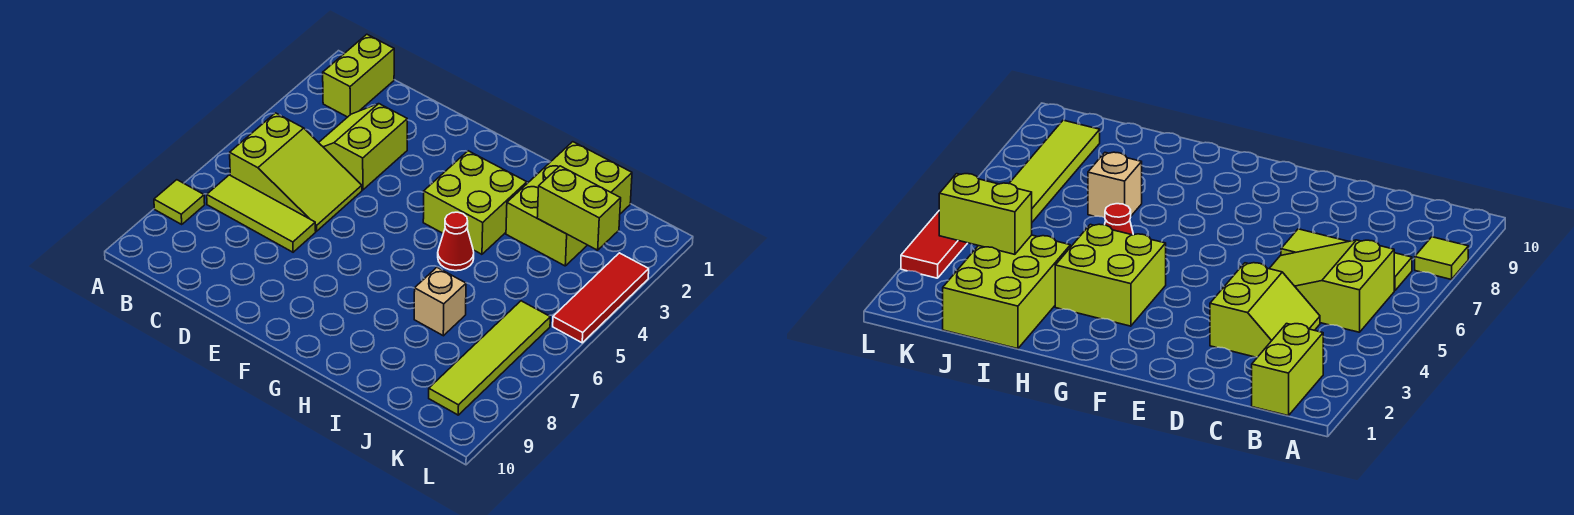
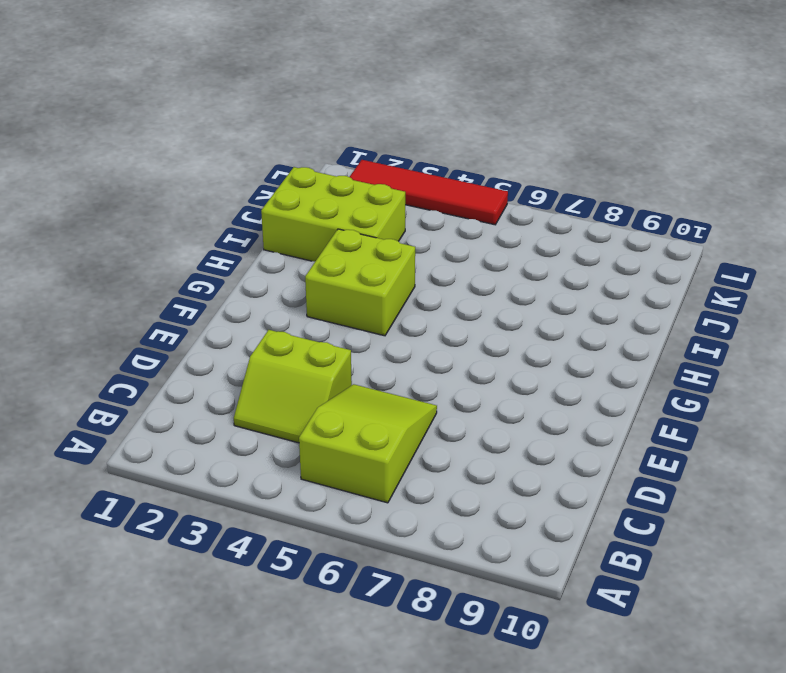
red tile L2:L5 level 1 -> red tile L3:L5 level 1
none -> lime tile A8 level 1
none -> lime brick B1:B2 level 1
none -> lime tile B7:D7 level 1

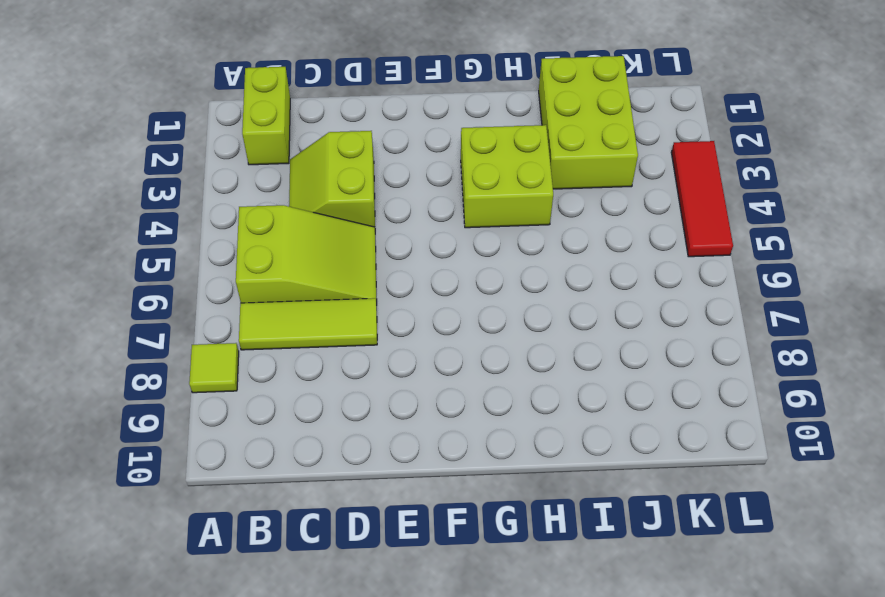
none -> red cone H5 level 1
none -> tan brick I7 level 1
none -> lime tile K6:K9 level 1

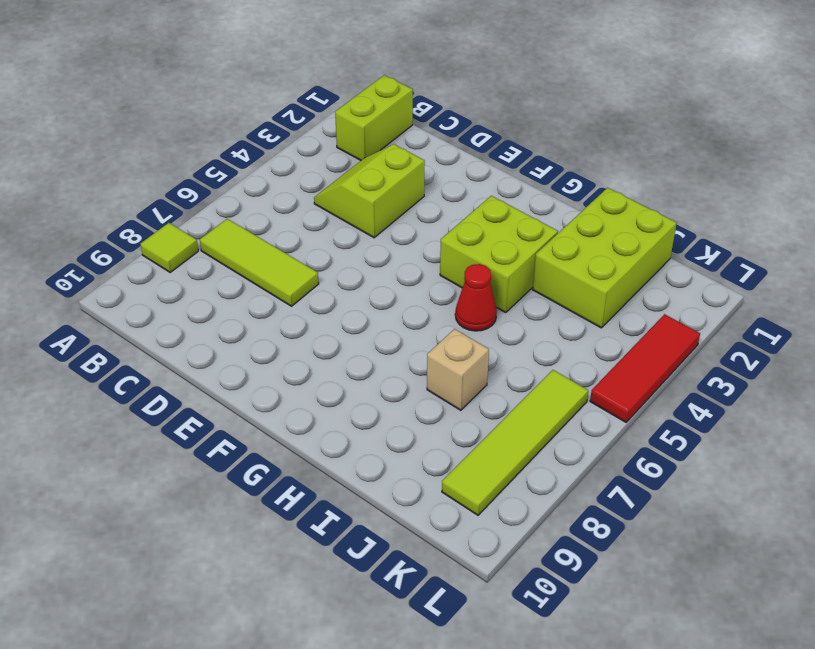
none -> lime slope B5:D6 level 1 top B
none -> lime brick J3:K3 level 2

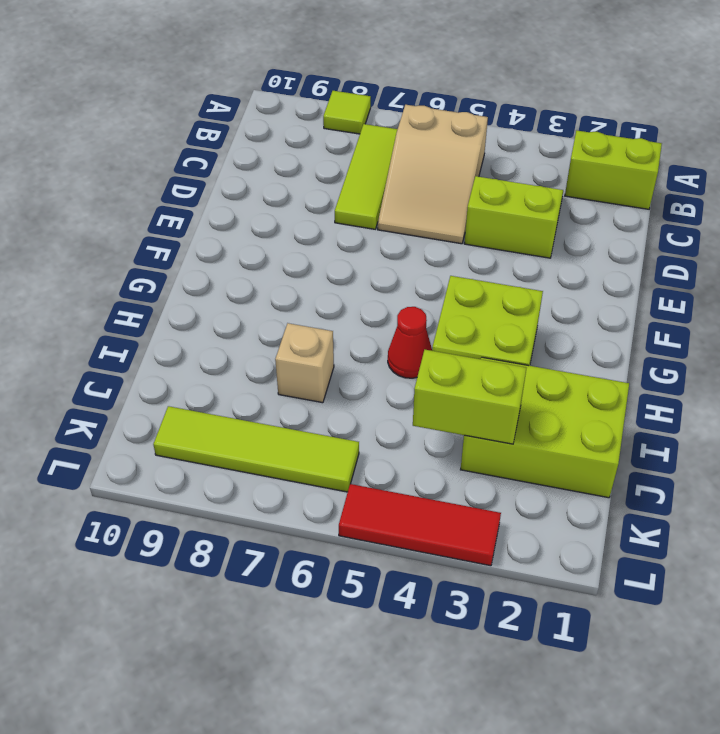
tan slope B5:D6 level 1 top B -> lime slope B5:D6 level 1 top B
lime brick J3:J4 level 2 -> lime brick J3:K3 level 2

